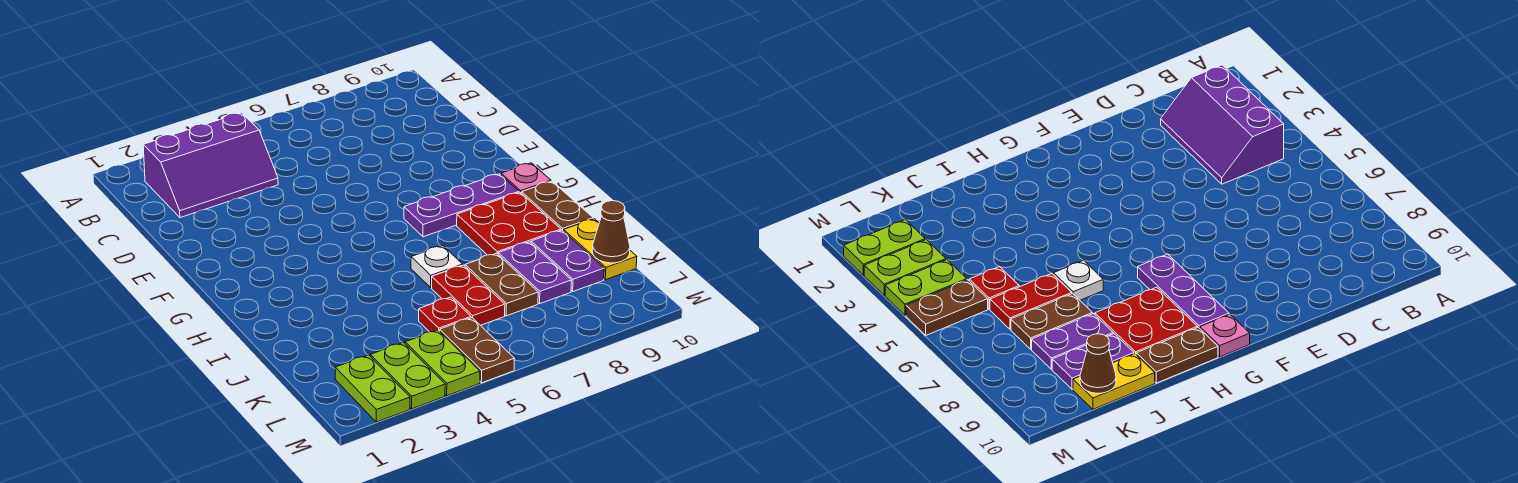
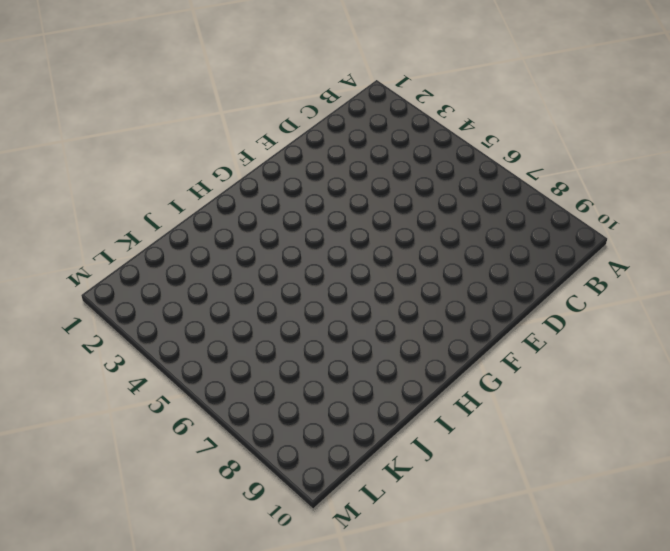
none -> purple slope B2:C4 level 1 top B
none -> purple plate G7:G9 level 1
none -> pink plate G10 level 1

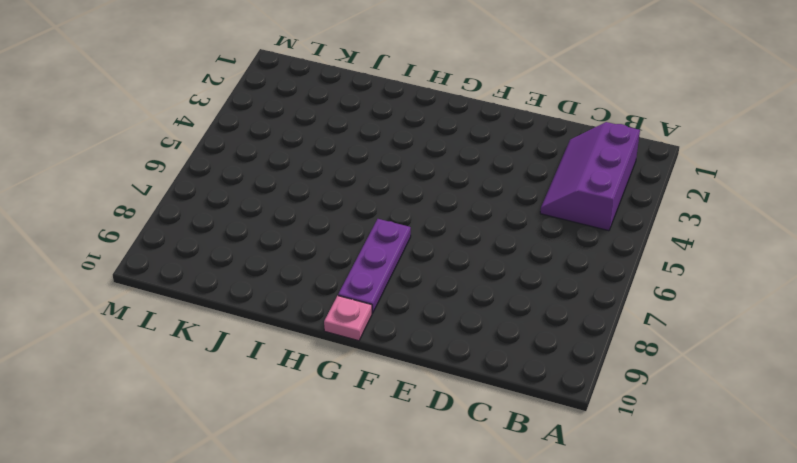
none -> red plate H8:I9 level 1
none -> brown plate H10:I10 level 1
none -> white plate I6 level 1

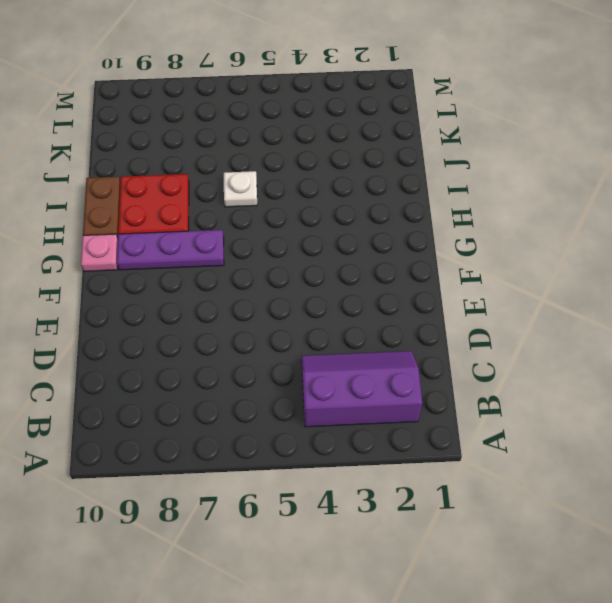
none -> red plate J6:K6 level 1
none -> brown plate J7:K7 level 1
none -> purple plate J8:K8 level 1

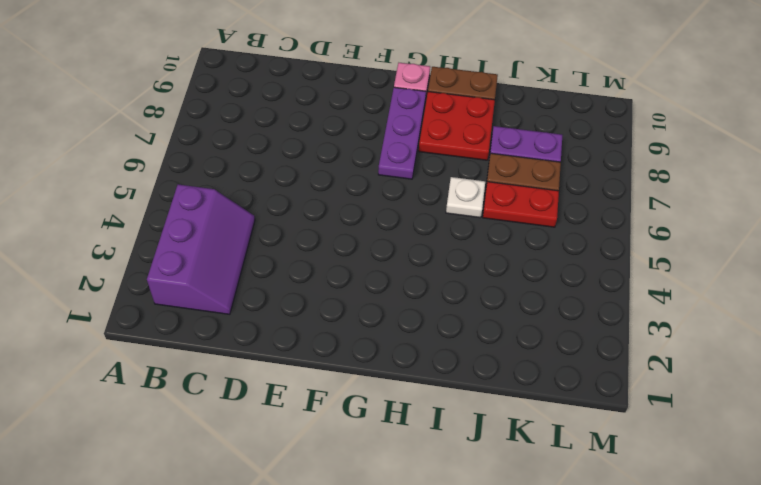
none -> purple plate J9:K9 level 1
none -> yellow plate J10:K10 level 1
none -> red plate K5 level 1

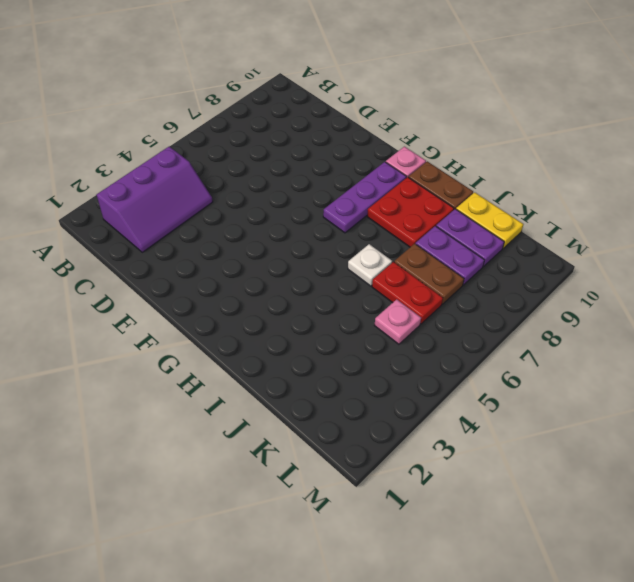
pink plate K5 level 1 -> red plate K5 level 1
none -> lime plate L2:M2 level 1
none -> lime plate L3:M3 level 1
none -> lime plate L4:M4 level 1

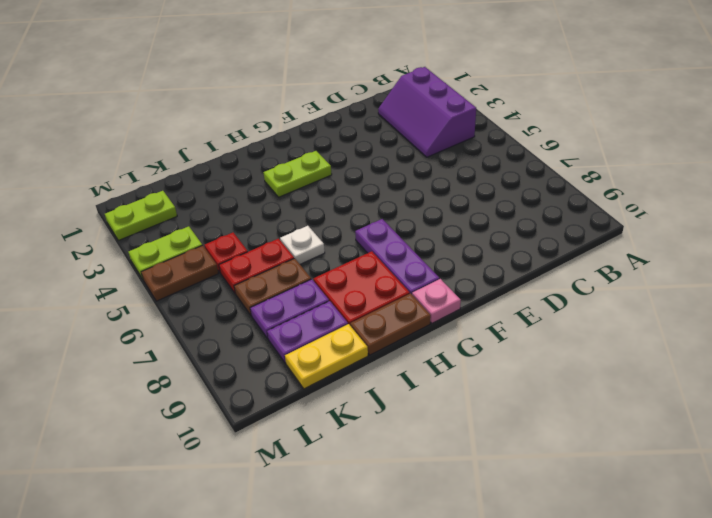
lime plate G3:H3 level 1 -> lime plate L3:M3 level 1
none -> brown cone K10 level 2

